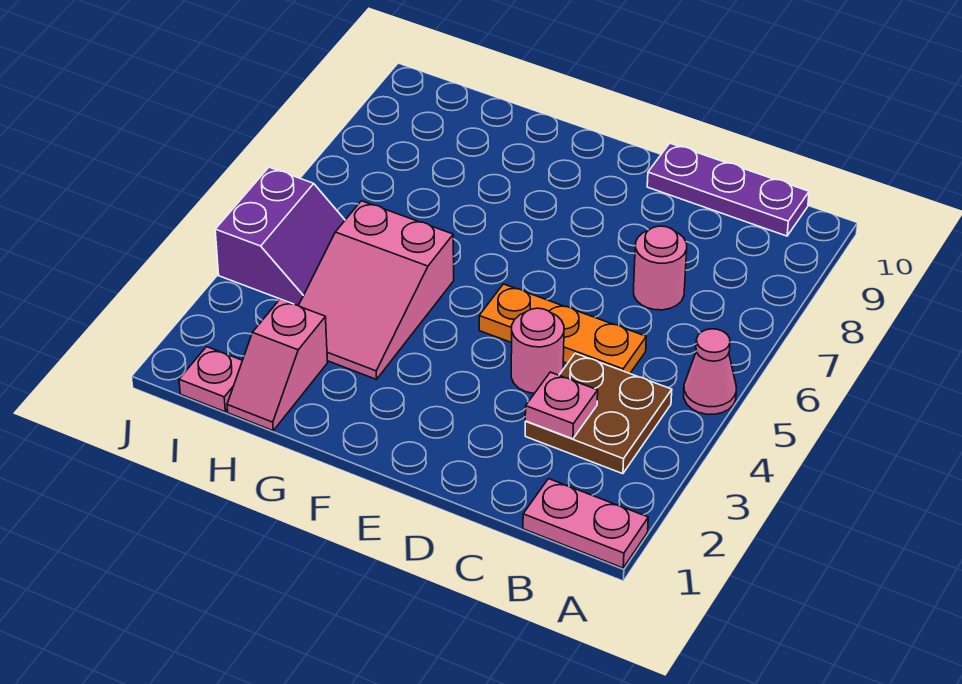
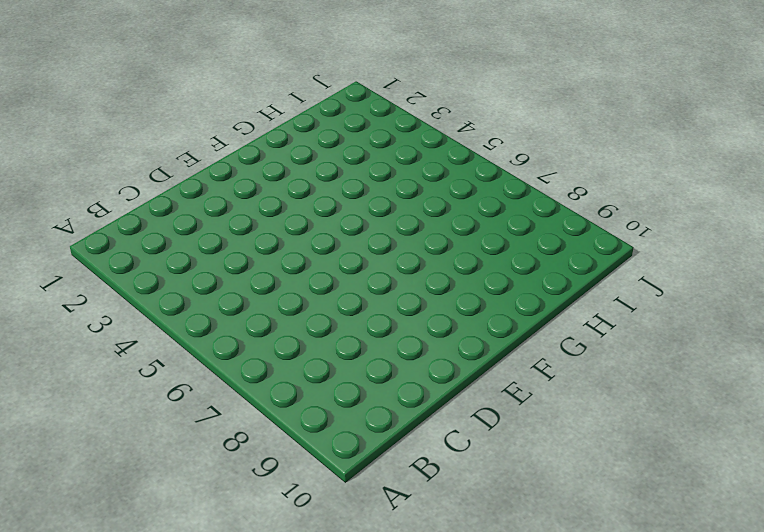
none -> pink plate A1:B1 level 1
none -> pink cone A5 level 1
none -> brown plate B3:C4 level 1

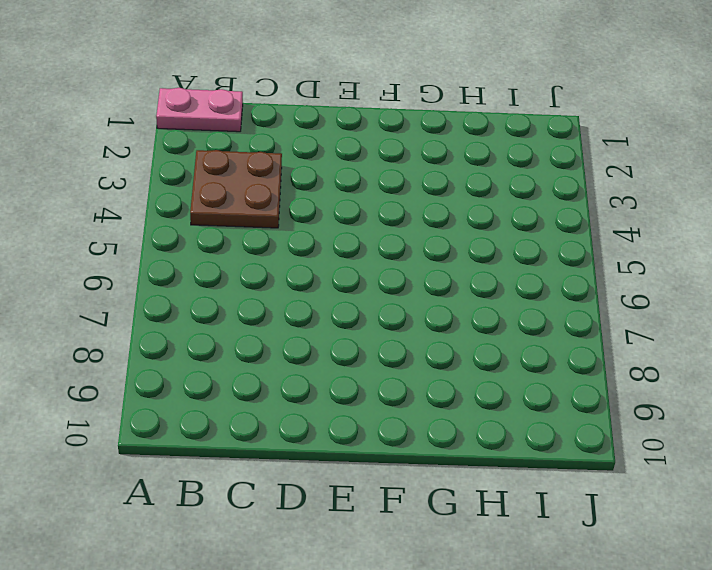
none -> pink cone A5 level 1
none -> purple plate B10:D10 level 1
none -> orange plate C5:E5 level 1

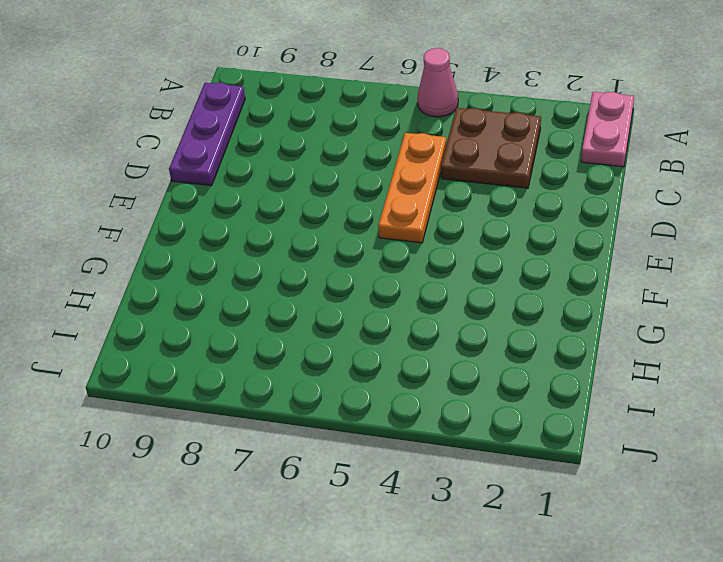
none -> pink round brick C7 level 1
none -> pink round brick D4 level 1
none -> pink slope G3:H5 level 1 top 5

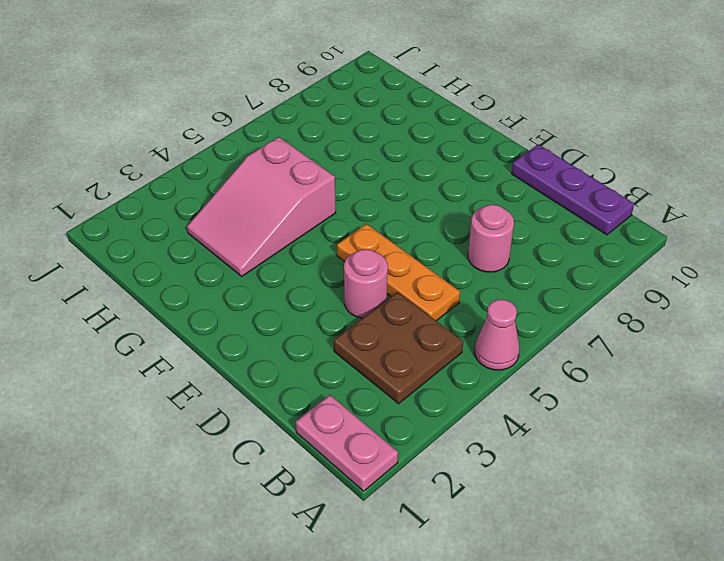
none -> pink slope H1:H2 level 1 top 2
none -> pink plate I1 level 1
none -> purple slope I4:J5 level 1 top J

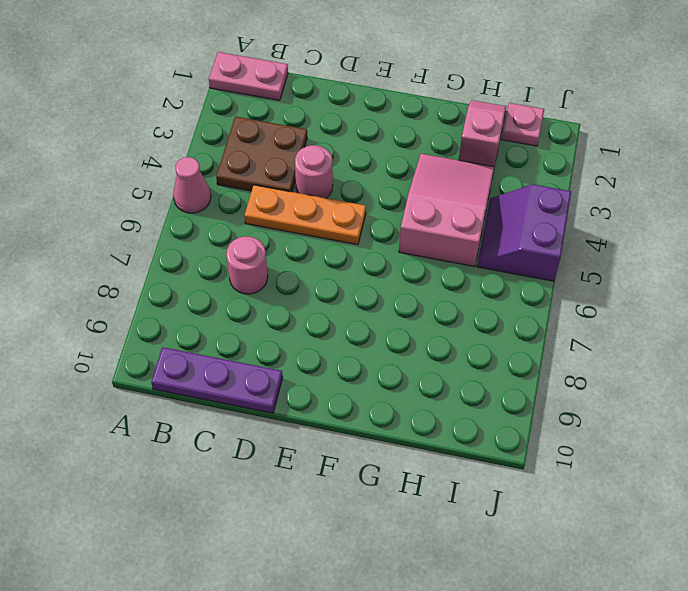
none -> pink plate C3 level 2

